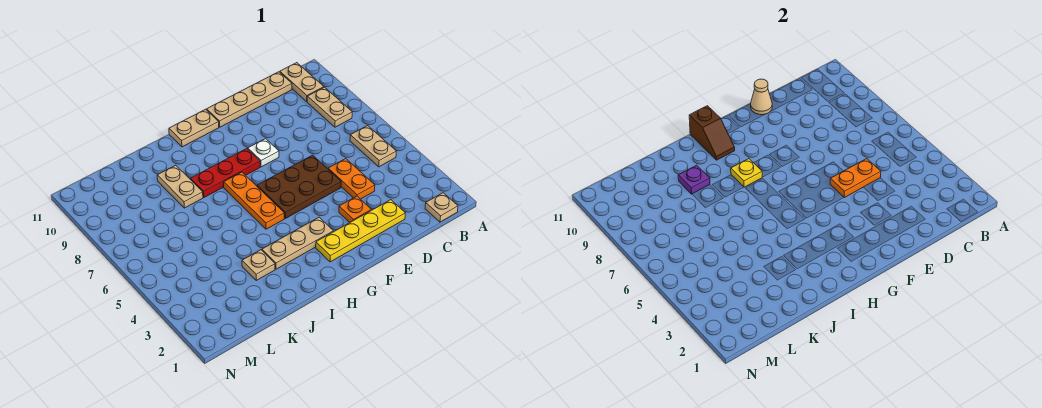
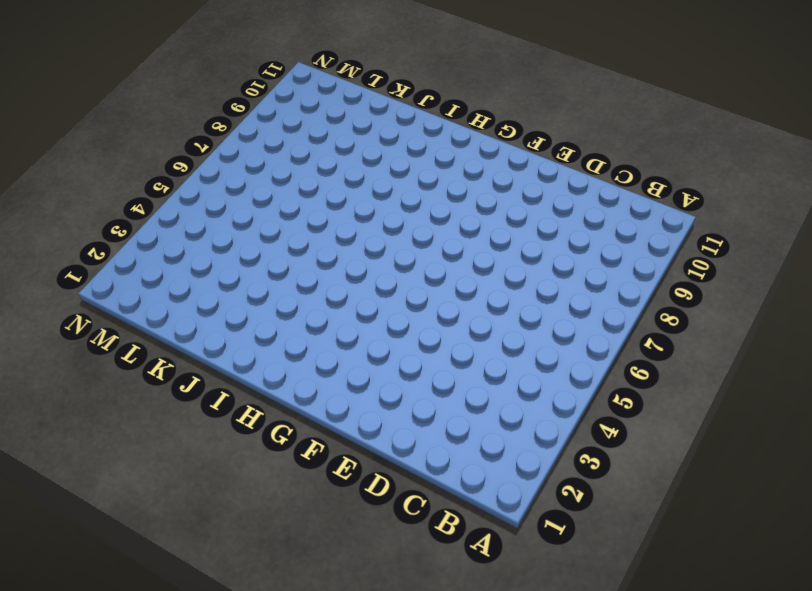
none -> tan plate B1 level 1
none -> tan plate B5:B6 level 1
none -> tan plate B8:B9 level 1

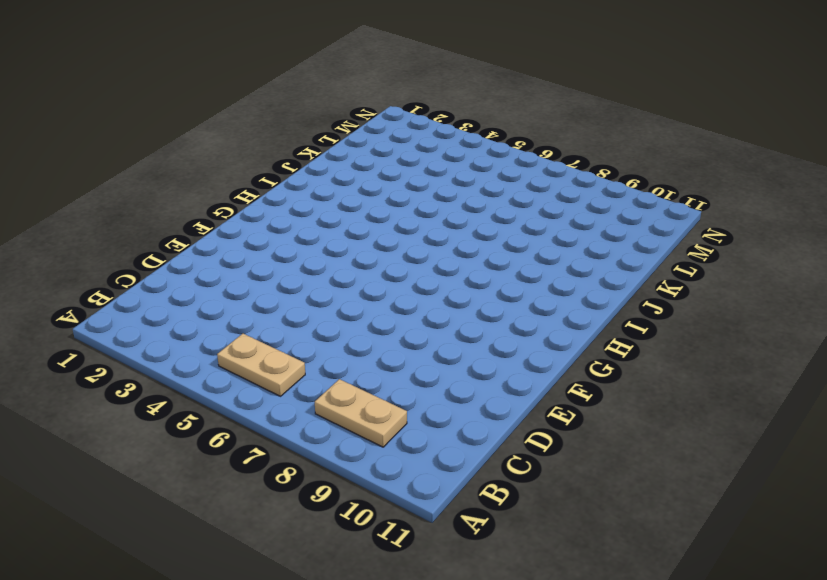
none -> tan plate B1 level 1
none -> tan plate B10:B11 level 1
none -> tan plate C11:F11 level 1

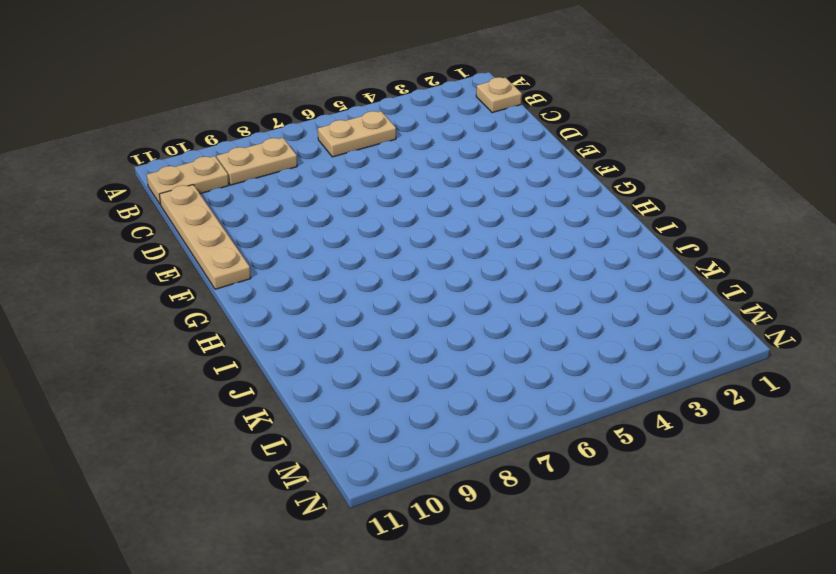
none -> yellow plate D2:G2 level 1
none -> orange plate D4:D5 level 1
none -> orange plate E3 level 1

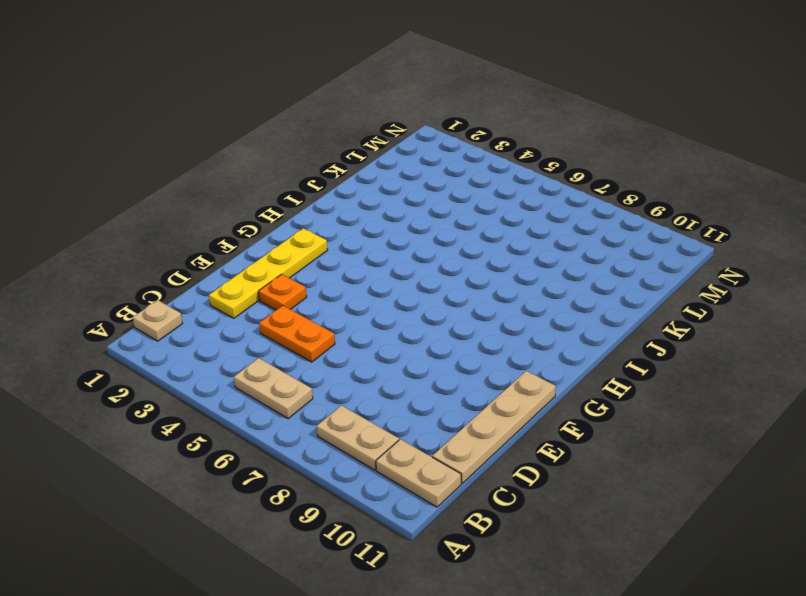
none -> brown plate E5:G6 level 1
none -> white plate F8 level 1
none -> tan plate G3:I3 level 1

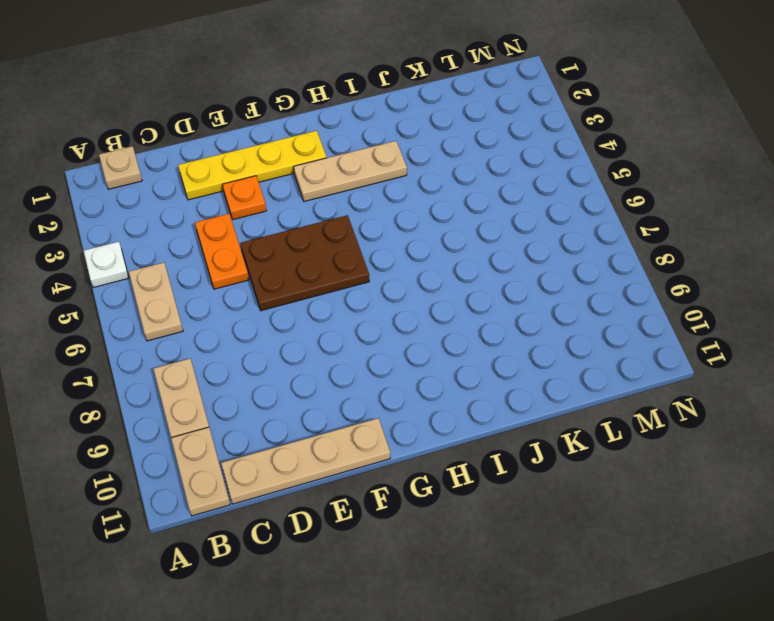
white plate A4 level 1 -> white plate F8 level 1
none -> red plate G8:I8 level 1
none -> tan plate G11:H11 level 1
none -> orange plate H5:H7 level 1

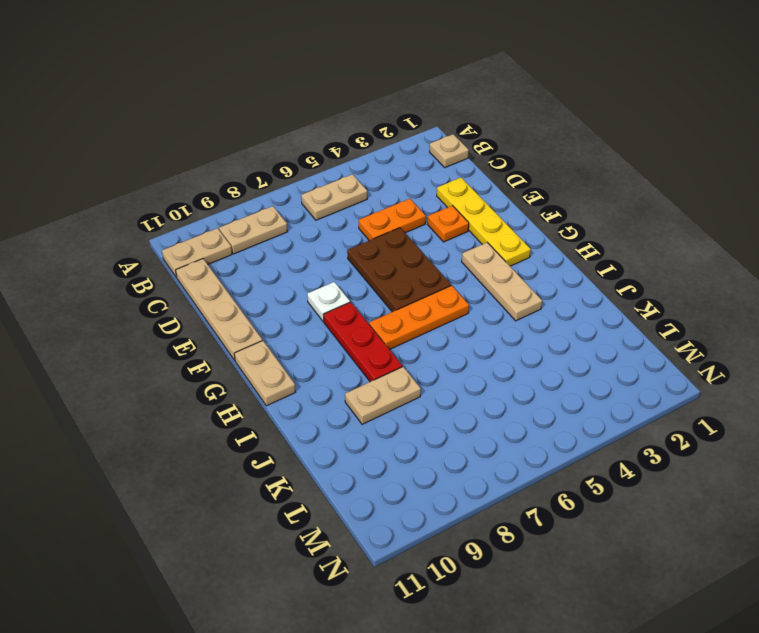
none -> tan plate J3 level 1
none -> orange plate D5:E5 level 2
none -> tan cone E11 level 2

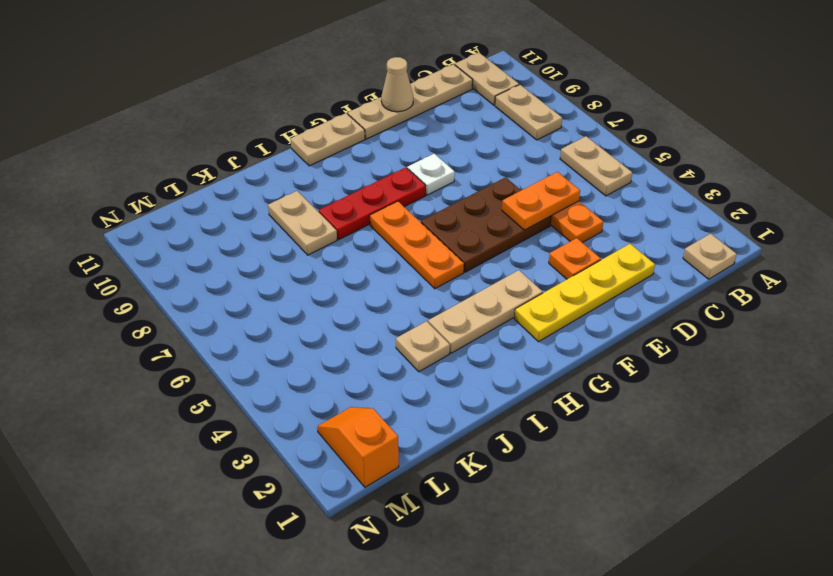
orange slope M1:M2 level 1 top 1 -> none
none -> yellow plate H8 level 2
none -> brown slope H10:H11 level 2 top 11
none -> purple plate J9 level 2

